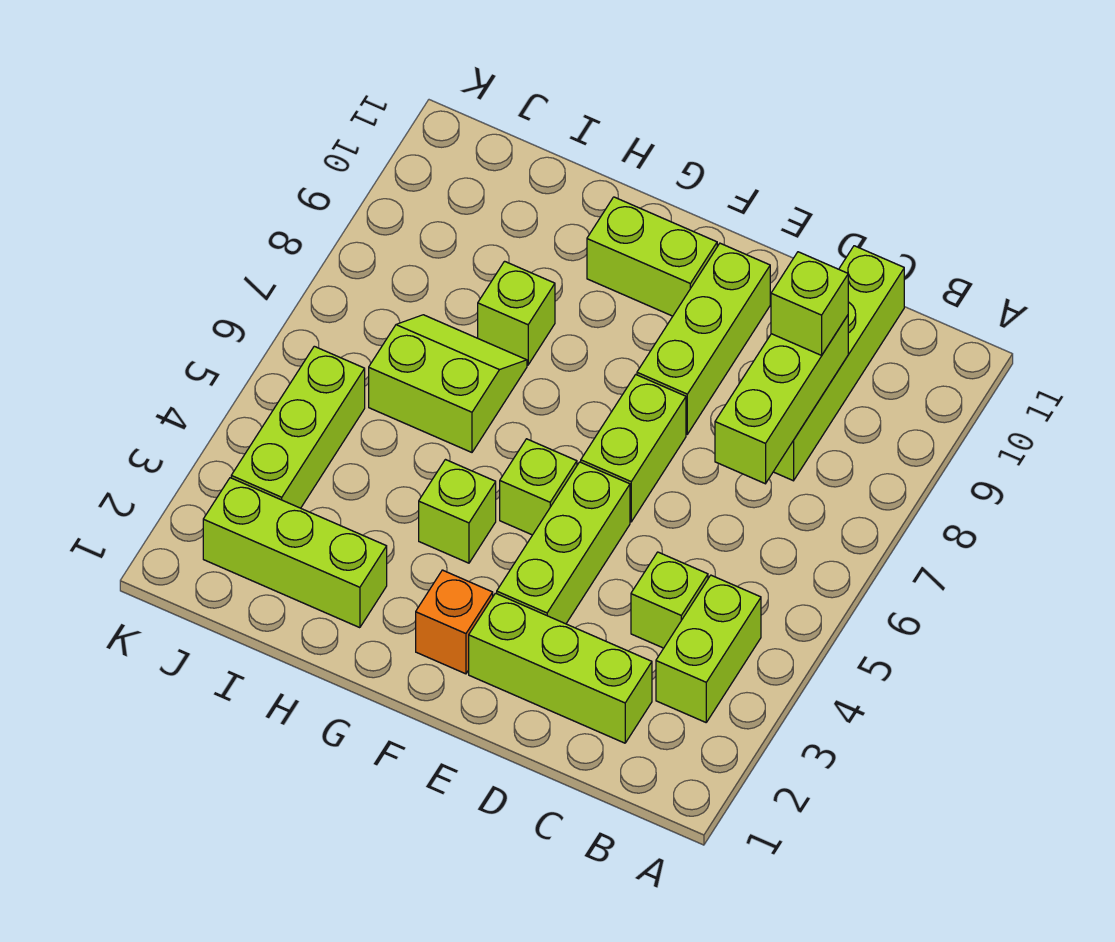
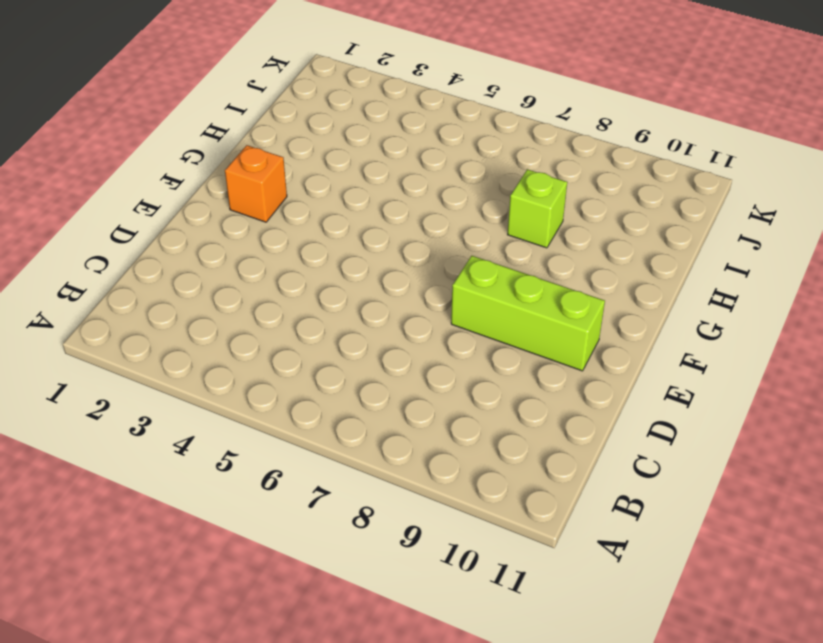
none -> lime brick B3:B4 level 1
none -> lime brick C2:E2 level 1
none -> lime brick C4 level 1

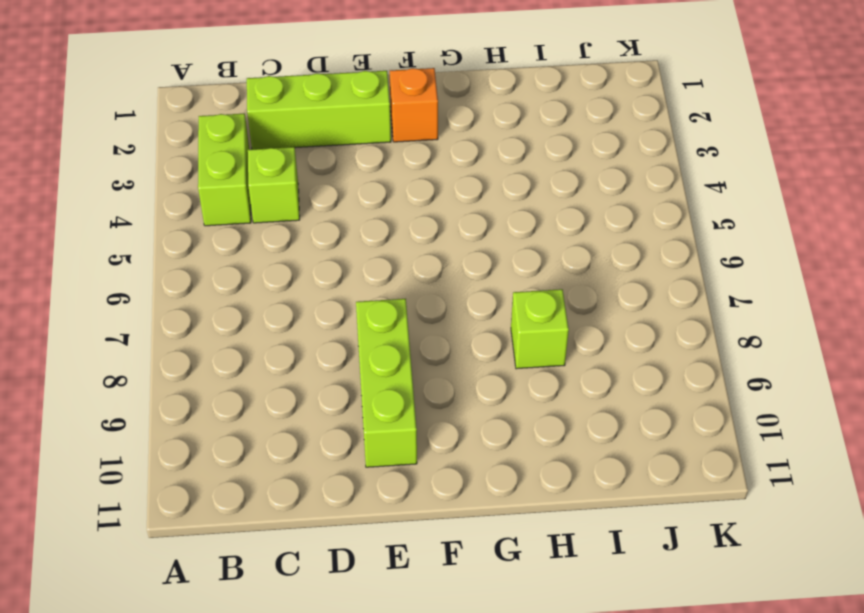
none -> lime brick C8:C11 level 1
none -> lime brick E3:E5 level 1
none -> lime brick E6:E7 level 1

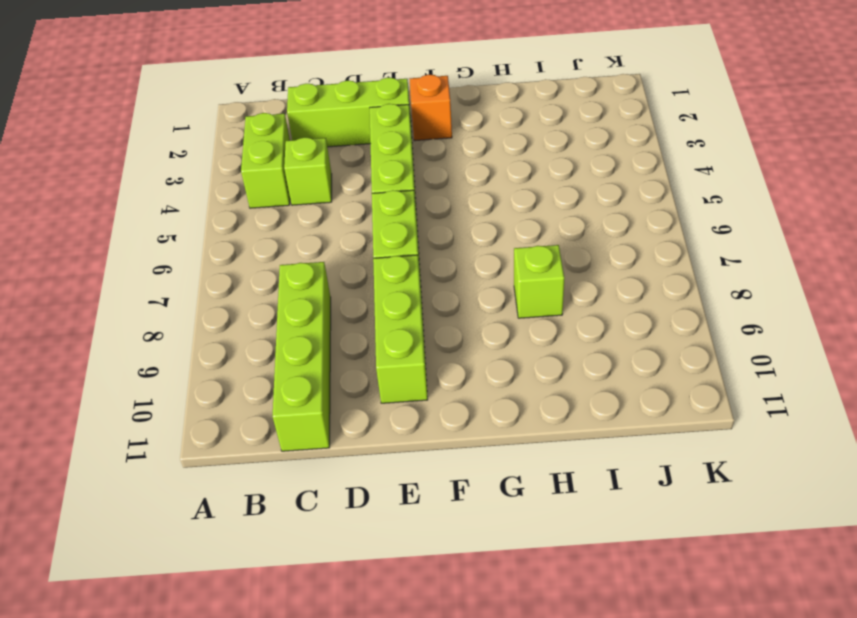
none -> lime brick F5 level 1
none -> lime brick F10:G10 level 1
none -> lime brick G4 level 1

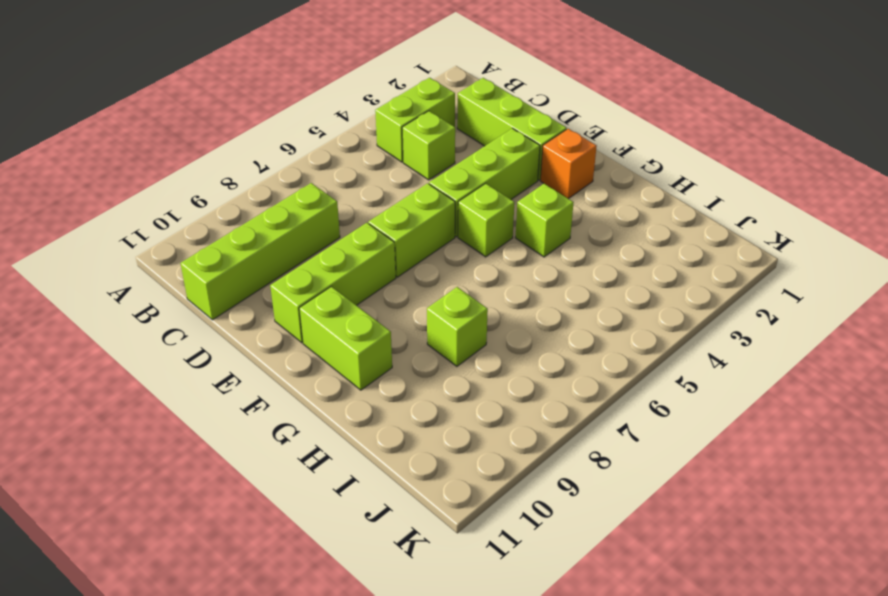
none -> lime brick H2:J2 level 1
none -> lime slope H6:I7 level 1 top 6
none -> lime brick J3:J5 level 1

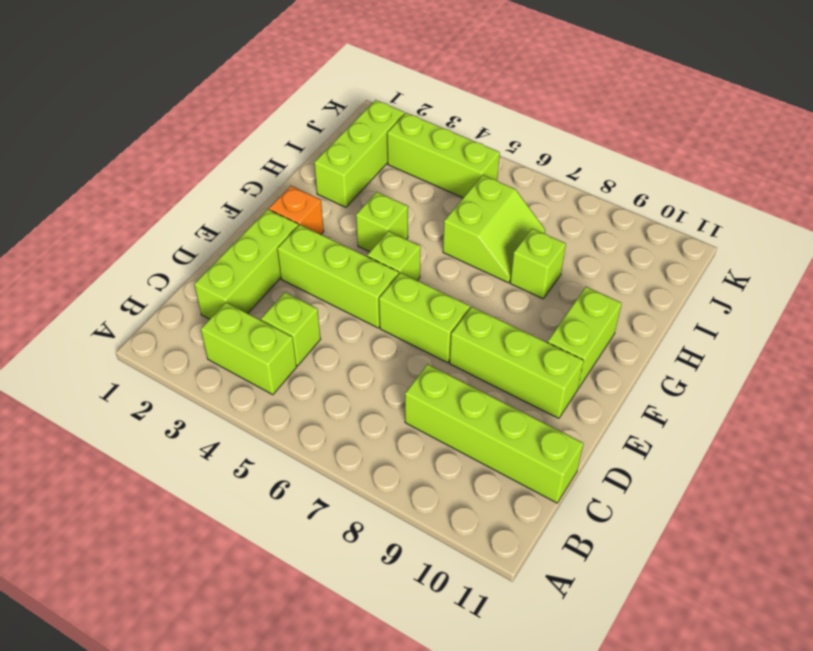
none -> lime brick C7:C9 level 2
none -> lime brick C9 level 3

